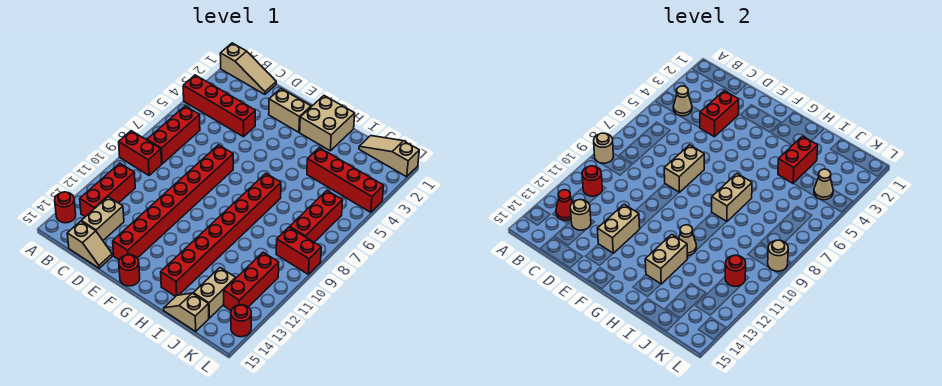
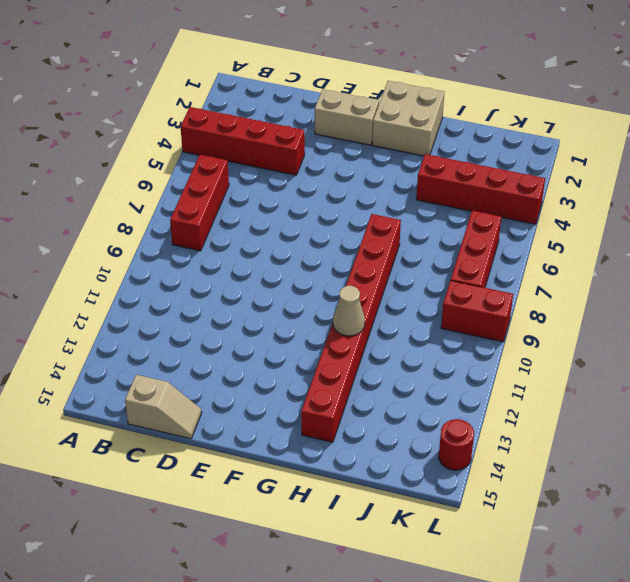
none -> tan slope A1:C1 level 1 top A
none -> red brick A9:B9 level 1
none -> red round brick A14 level 1
none -> red brick B11:B13 level 1

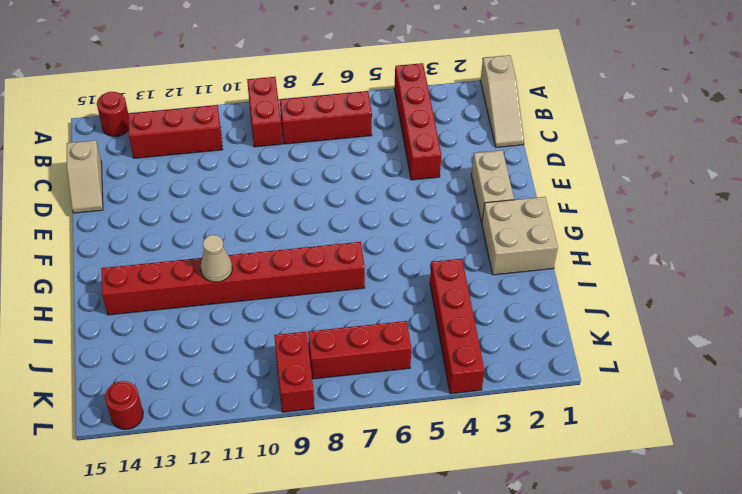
none -> tan brick C13:C14 level 1
none -> red brick E7:E14 level 1
none -> red round brick F15 level 1
none -> tan slope I15:J15 level 1 top J

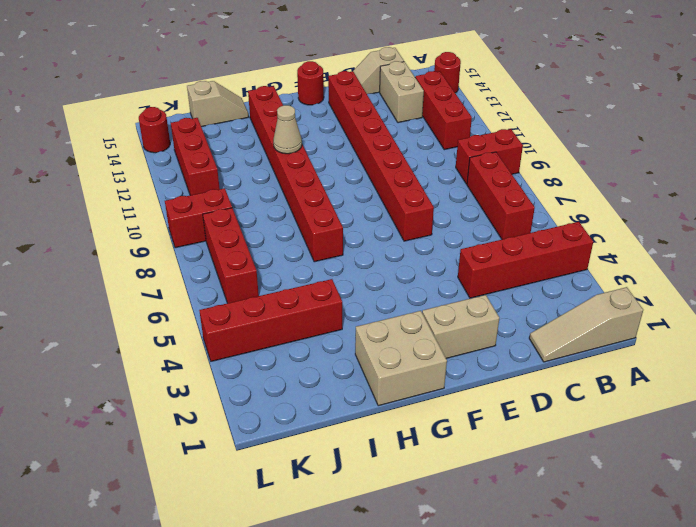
none -> tan slope J1:L1 level 1 top L
none -> tan brick J13:J14 level 1
none -> tan round brick A9 level 2
none -> tan cone B4 level 2

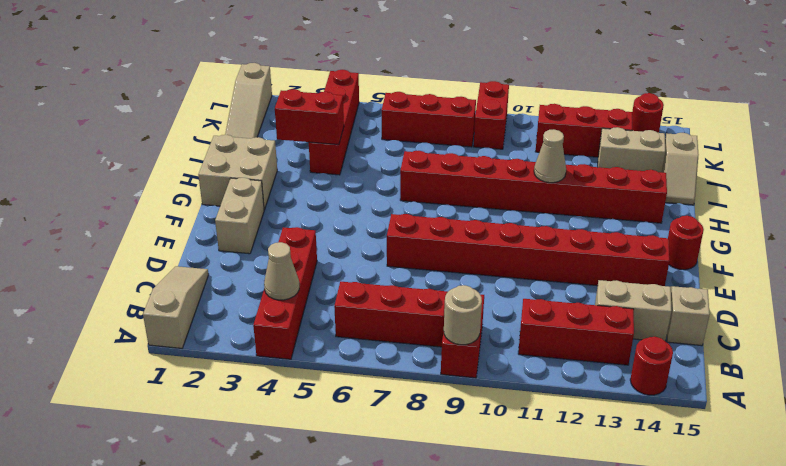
none -> red round brick B11 level 2
none -> red cone B13 level 2
none -> tan round brick C13 level 2
none -> red brick D3:D4 level 2

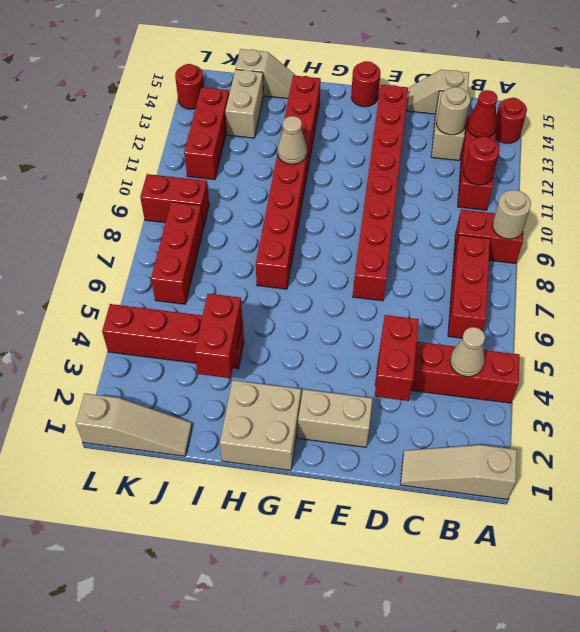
none -> tan brick E7:E8 level 2
none -> tan brick E12:E13 level 2
none -> tan brick H7:H8 level 2
none -> tan brick H12:H13 level 2

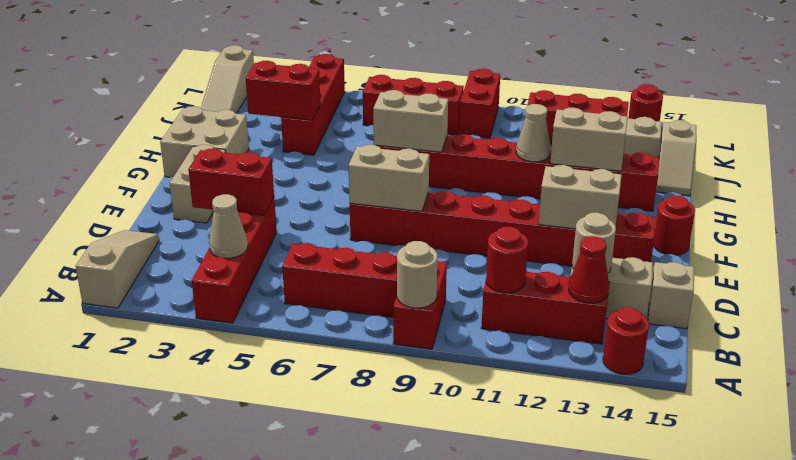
none -> tan cone K4 level 2
none -> red round brick K11 level 2
none -> tan round brick L9 level 2

